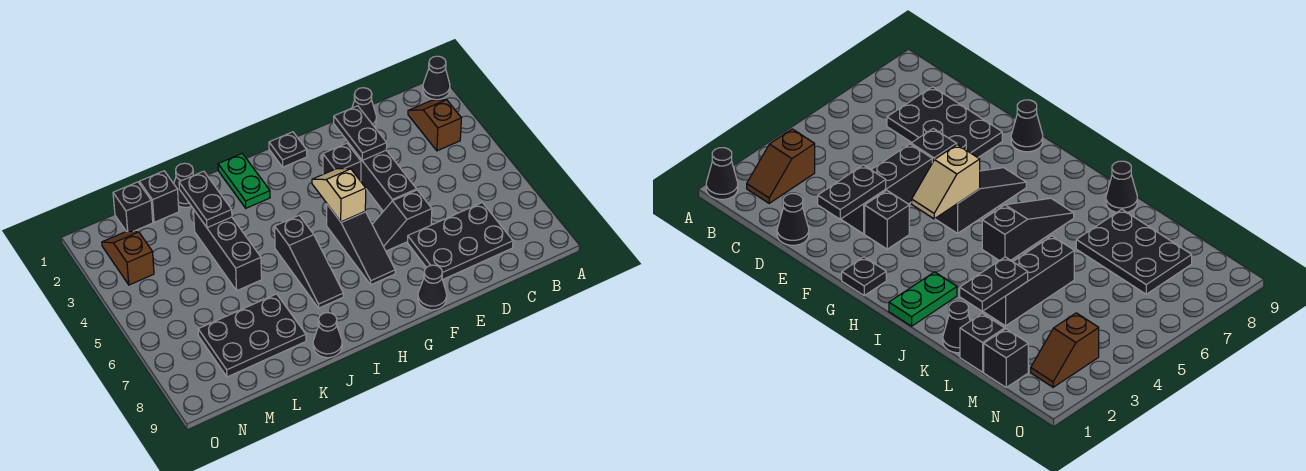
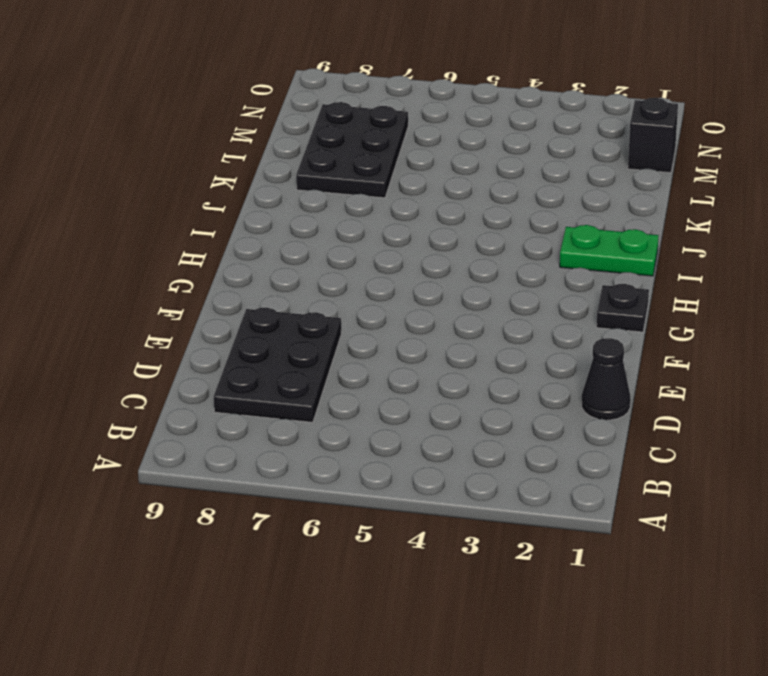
none -> black cone A1 level 1
none -> brown slope B2:B3 level 1 top 3
none -> black brick E3:E5 level 1

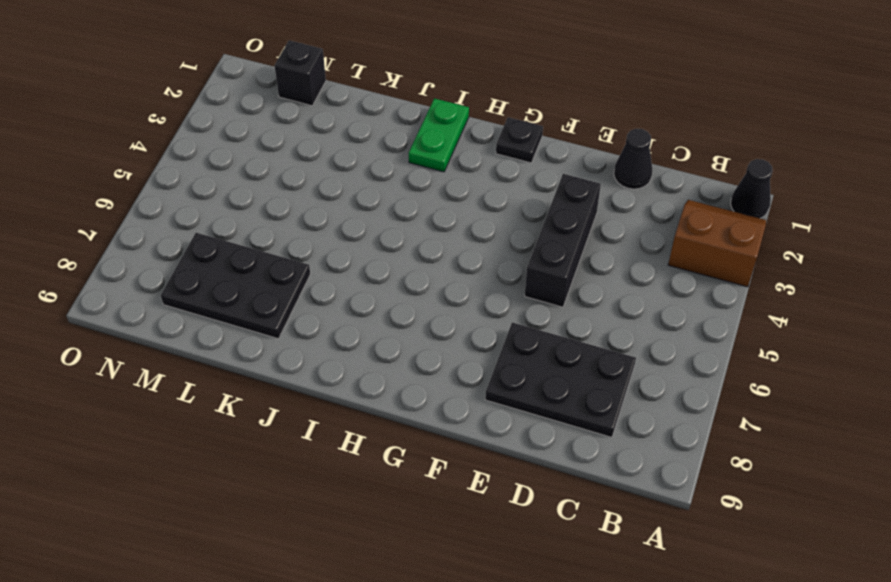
brown slope A2:B3 level 1 top 3 -> brown slope B2:B3 level 1 top 3
none -> black slope E6:F6 level 1 top E
none -> black brick F3 level 1
none -> black cone F9 level 1

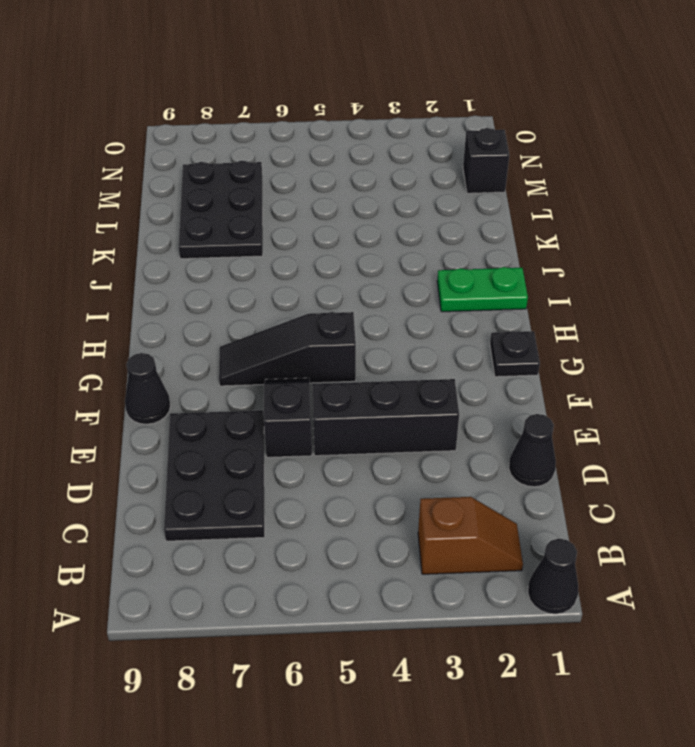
none -> black brick F3 level 1
none -> black slope I5:I7 level 1 top 5
none -> black cone J9 level 1

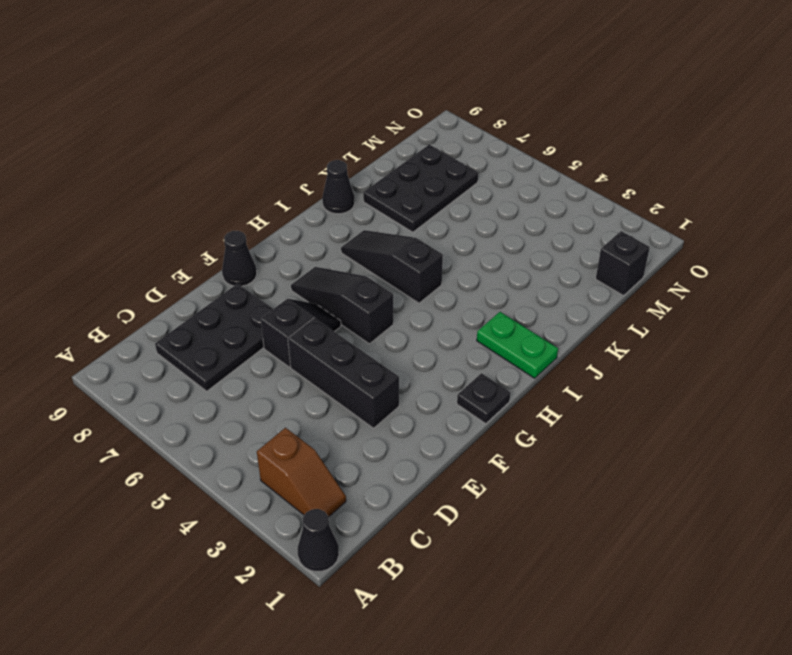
none -> black cone D1 level 1
none -> black brick F3 level 1
none -> black cone K1 level 1

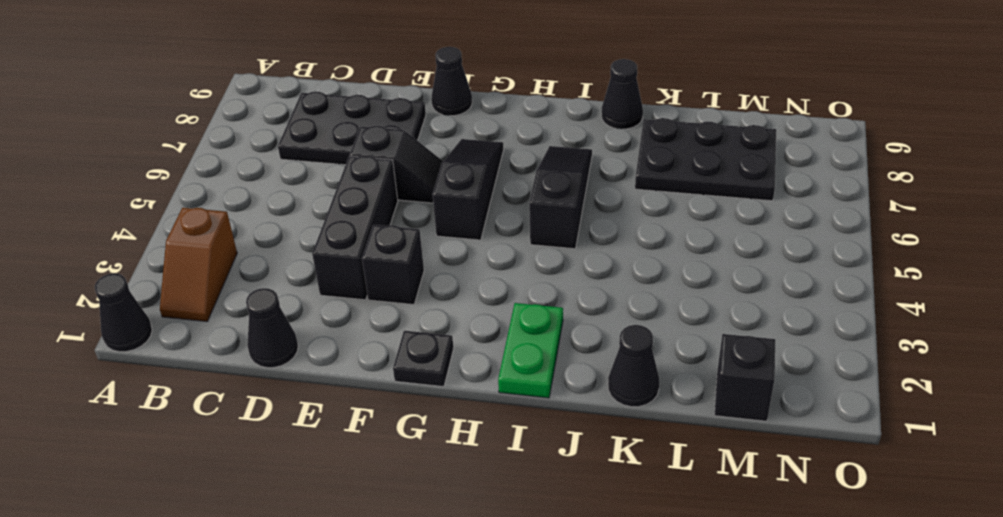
none -> black brick K3:K5 level 1
none -> black brick L1 level 1
none -> brown slope N2:N3 level 1 top 3

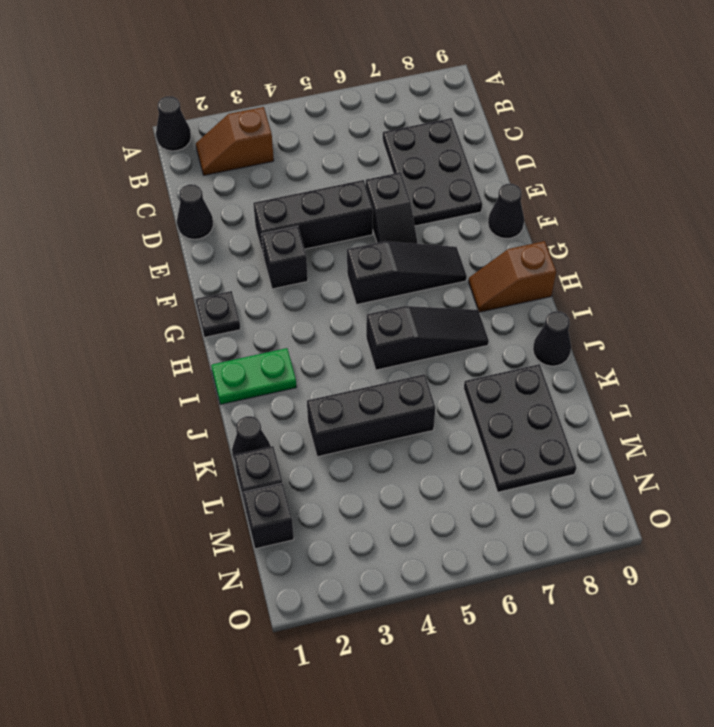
brown slope H8:H9 level 1 top 9 -> brown slope N2:N3 level 1 top 3
none -> black plate E2:E3 level 2
none -> tan slope G4:G5 level 2 top 5
none -> black plate K2:K3 level 2

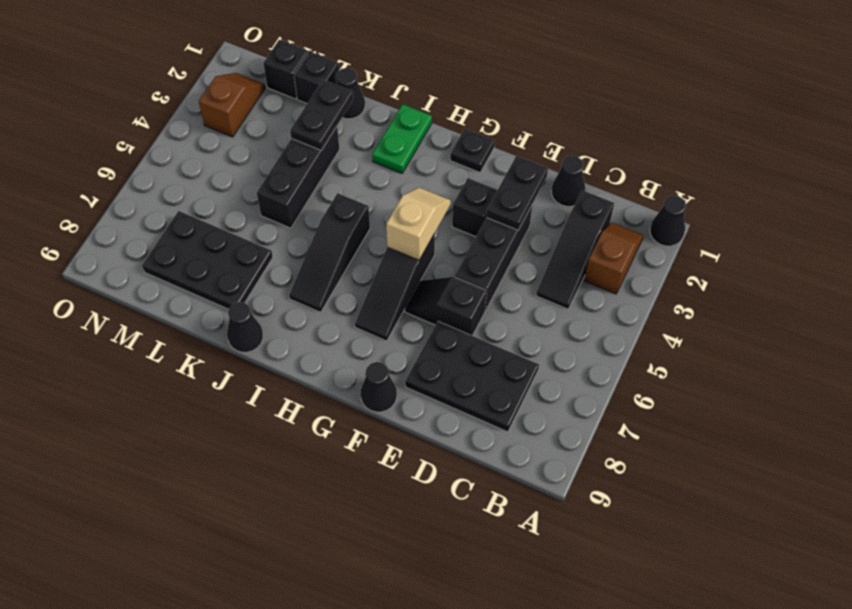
black slope C2:C4 level 1 top 2 -> none

